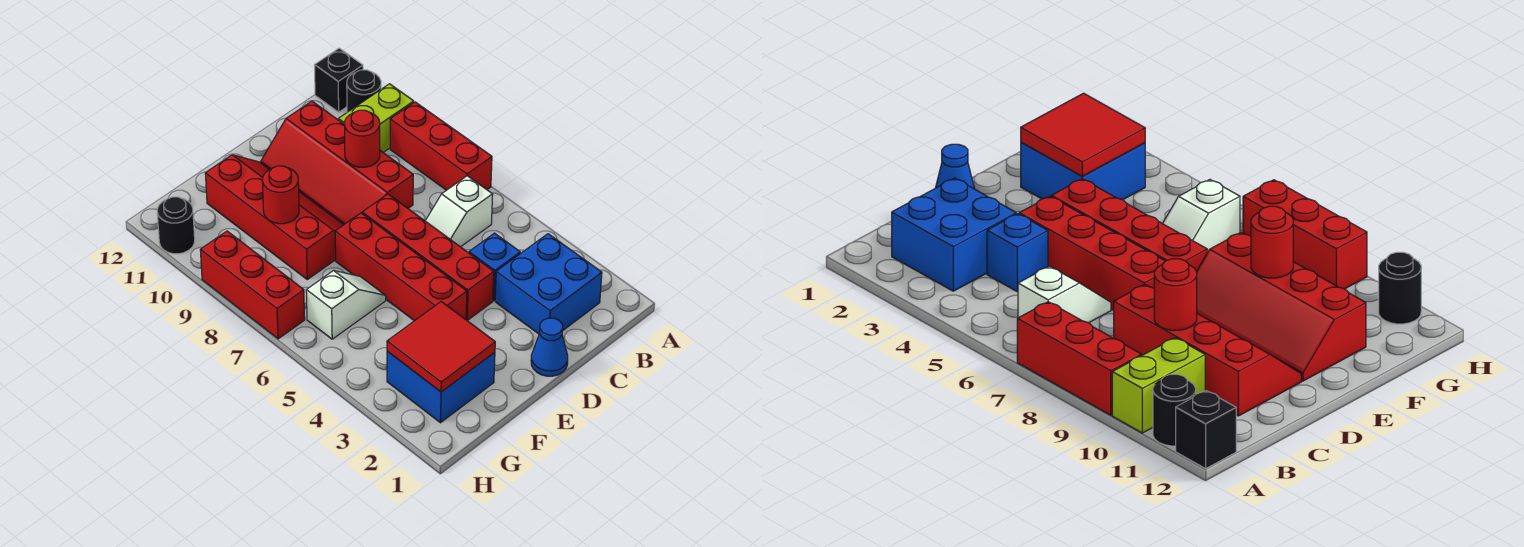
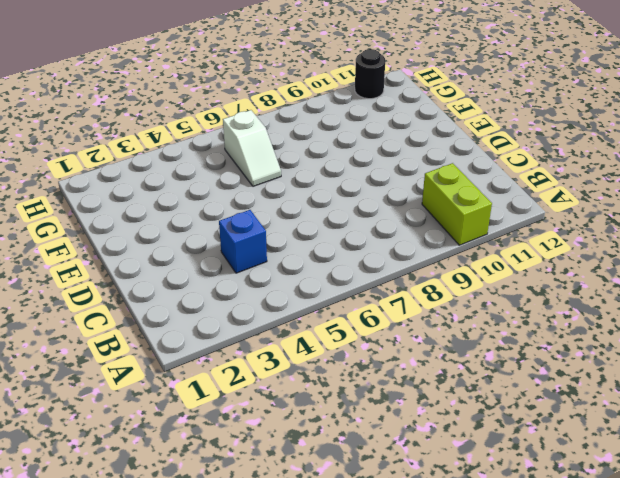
none -> red brick A7:A9 level 1
none -> black round brick A11 level 1
none -> black brick A12 level 1

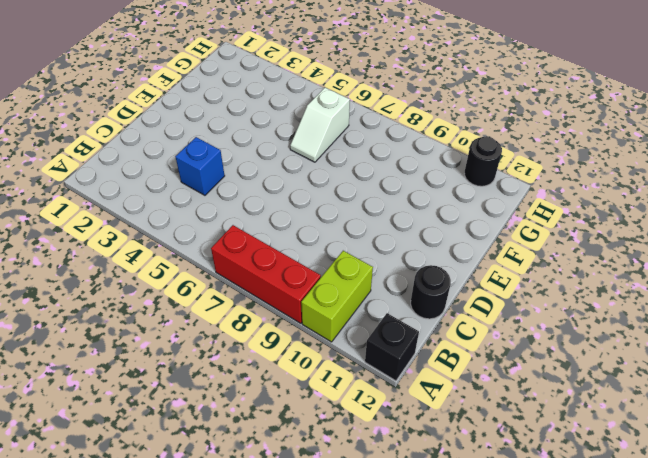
black round brick C12 level 1 -> black round brick A11 level 1
none -> blue brick B2:C3 level 1
none -> white slope B6:C6 level 1 top B
none -> red slope C8:D11 level 1 top C

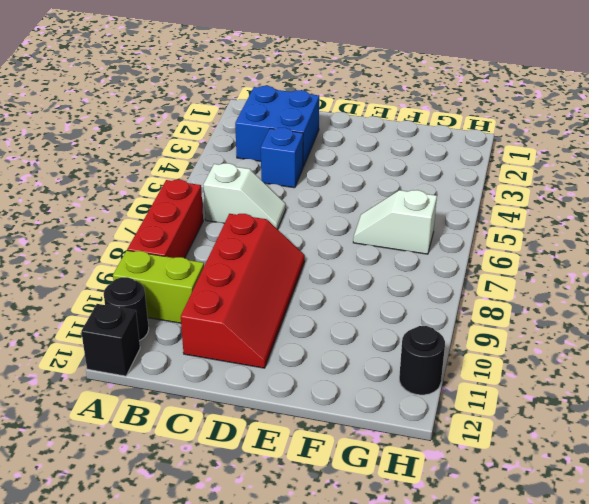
none -> blue cone D1 level 1
none -> red brick D4:D7 level 1
none -> red brick E4:E7 level 1

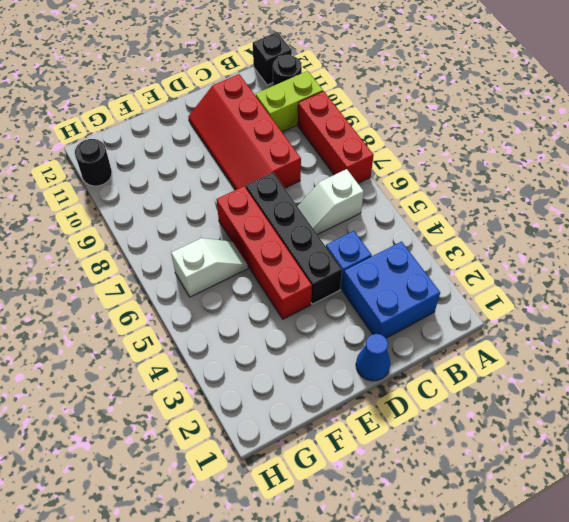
black brick D4:D7 level 1 -> red brick D4:D7 level 1
none -> red slope E8:F11 level 1 top F
none -> blue brick F2:G3 level 1
none -> red brick H7:H9 level 1

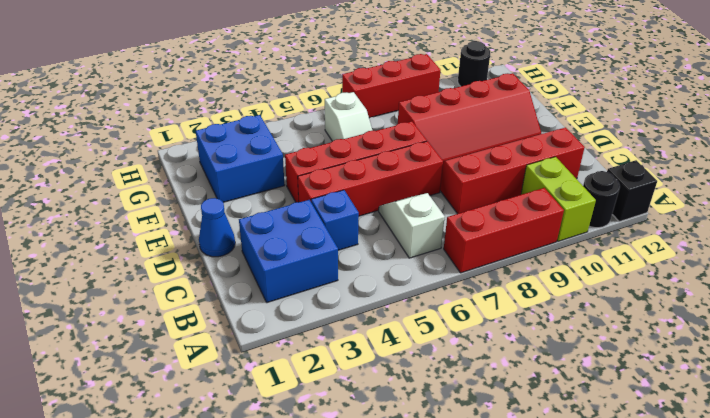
none -> red round brick C9 level 2
none -> red tile F2:G3 level 2
none -> red round brick F9 level 2

